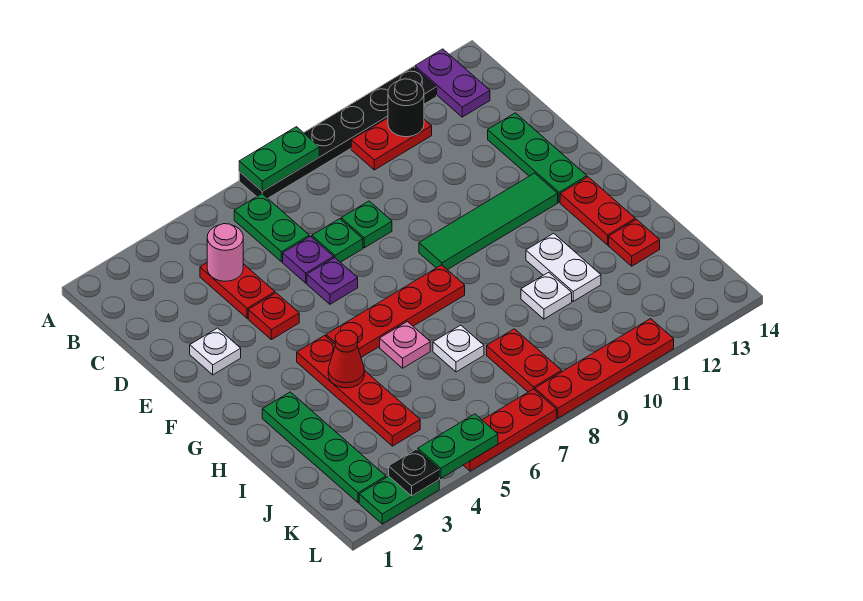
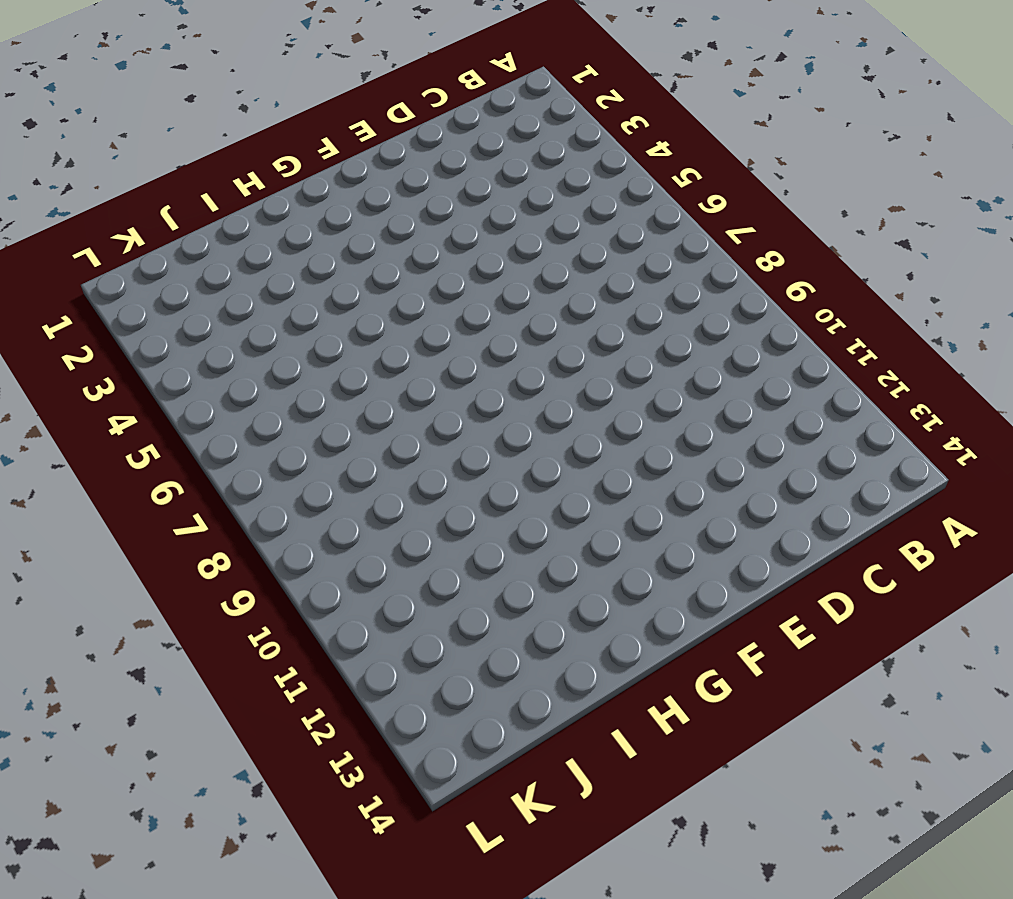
none -> black plate A7:A12 level 1
none -> purple plate A13:B13 level 1
none -> green plate B6:C6 level 1
none -> red plate B10:B11 level 1

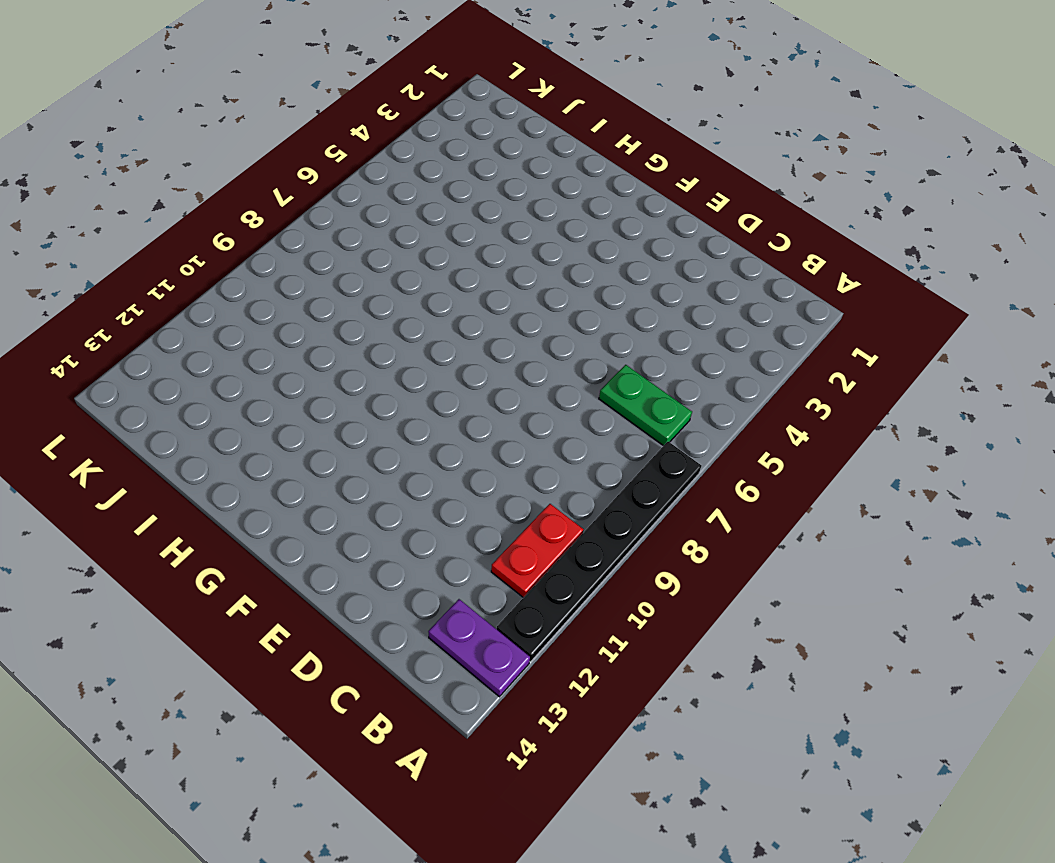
none -> red plate C4:D4 level 1
none -> purple plate D6 level 1
none -> green plate D7 level 1
none -> green plate D8 level 1

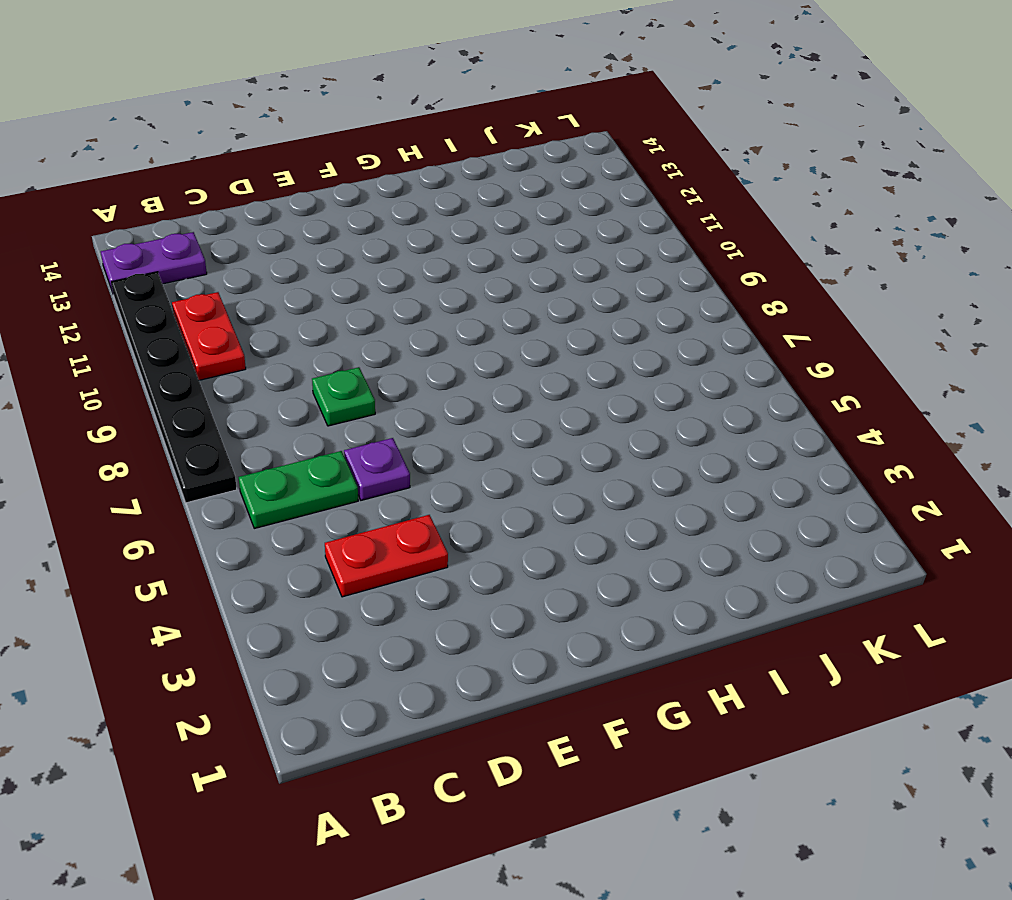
none -> green plate D7 level 1
none -> green plate D13:F13 level 1
none -> white plate E2 level 1
none -> red plate E4 level 1

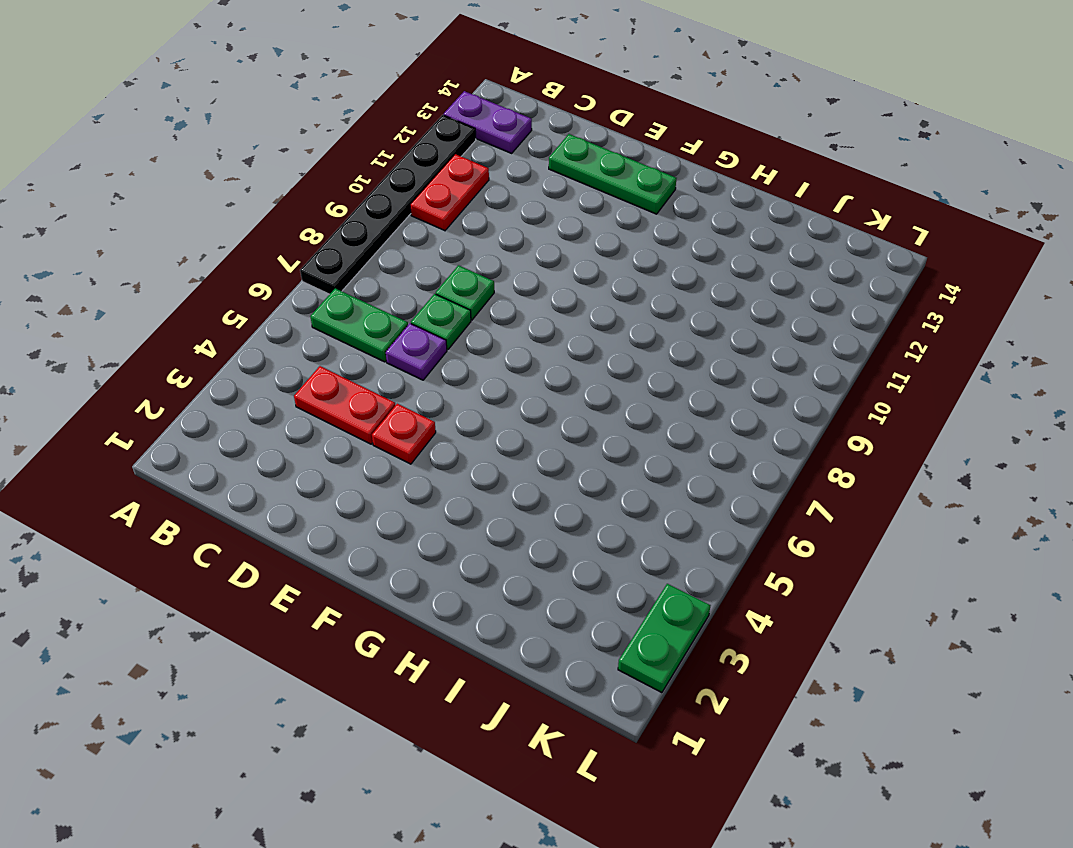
none -> white plate E2 level 1
none -> purple plate E6 level 1
none -> green tile F9:F12 level 1
none -> red plate G4:J4 level 1

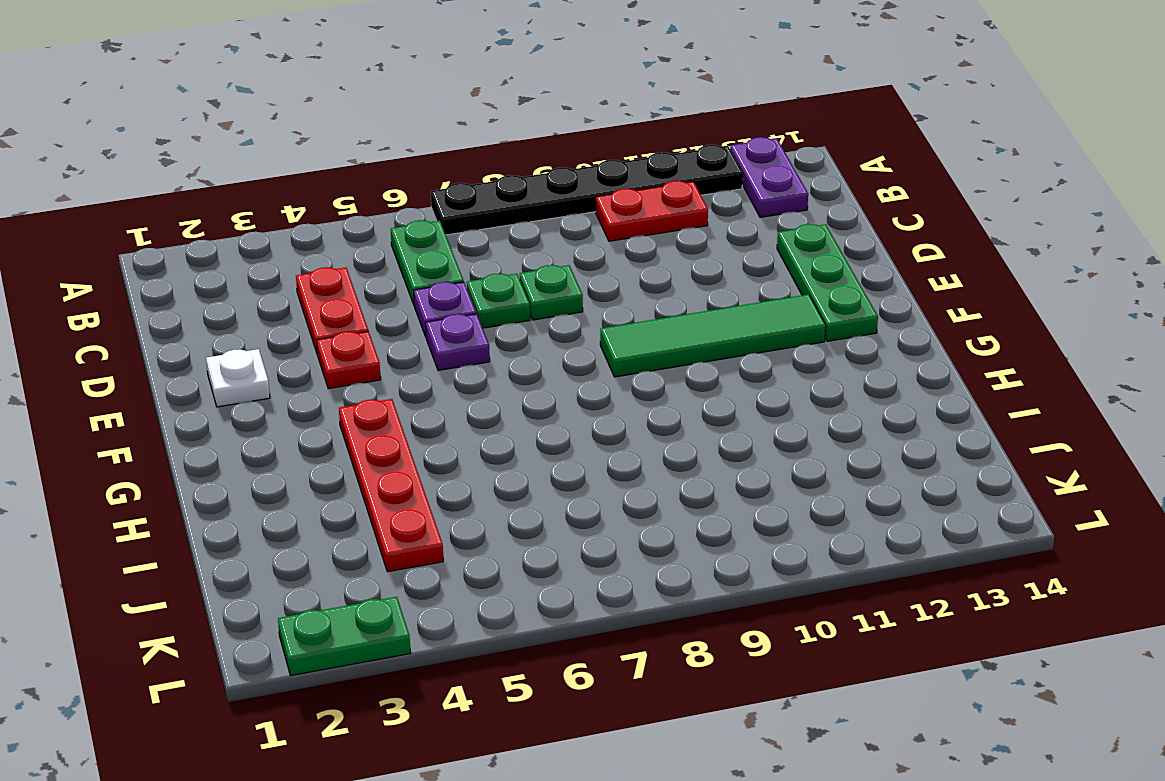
none -> red plate G5:G8 level 1
none -> red plate G13:H13 level 1
none -> green plate H2:K2 level 1
none -> pink plate H6 level 1

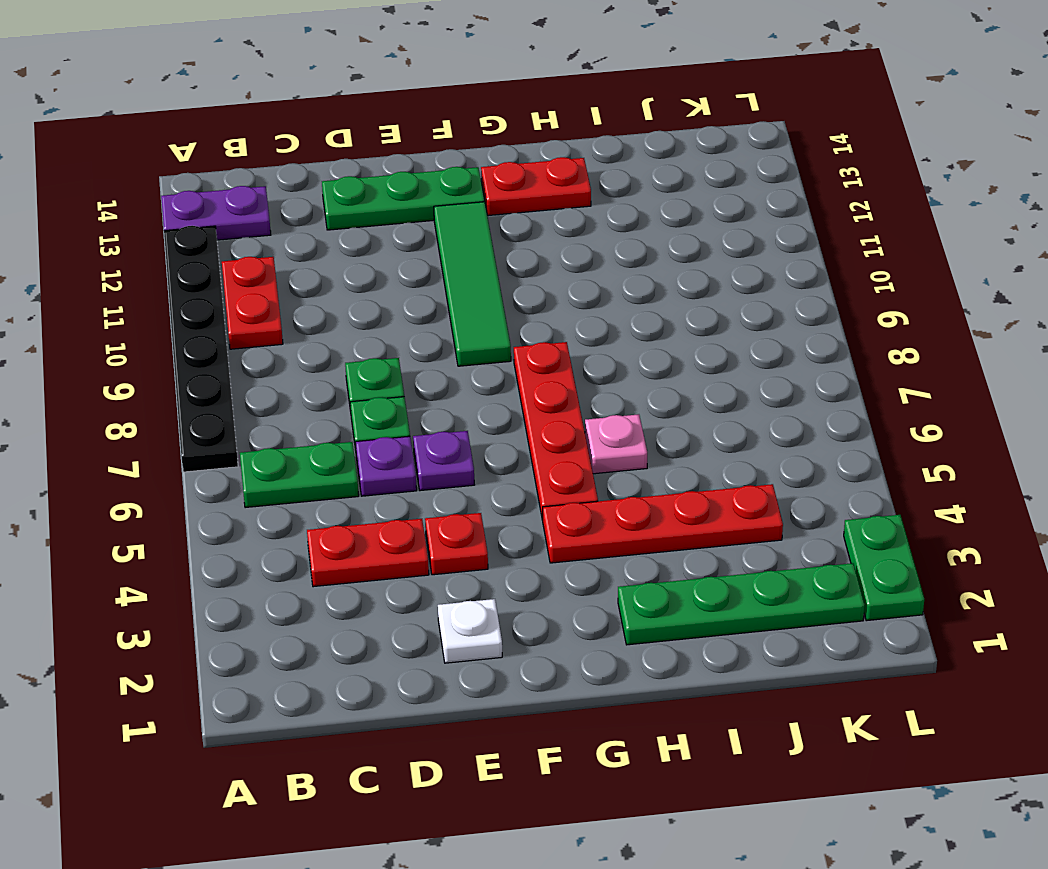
none -> white plate H11:I11 level 1
none -> white plate I7 level 1
none -> white plate I10 level 1
none -> red plate I13 level 1

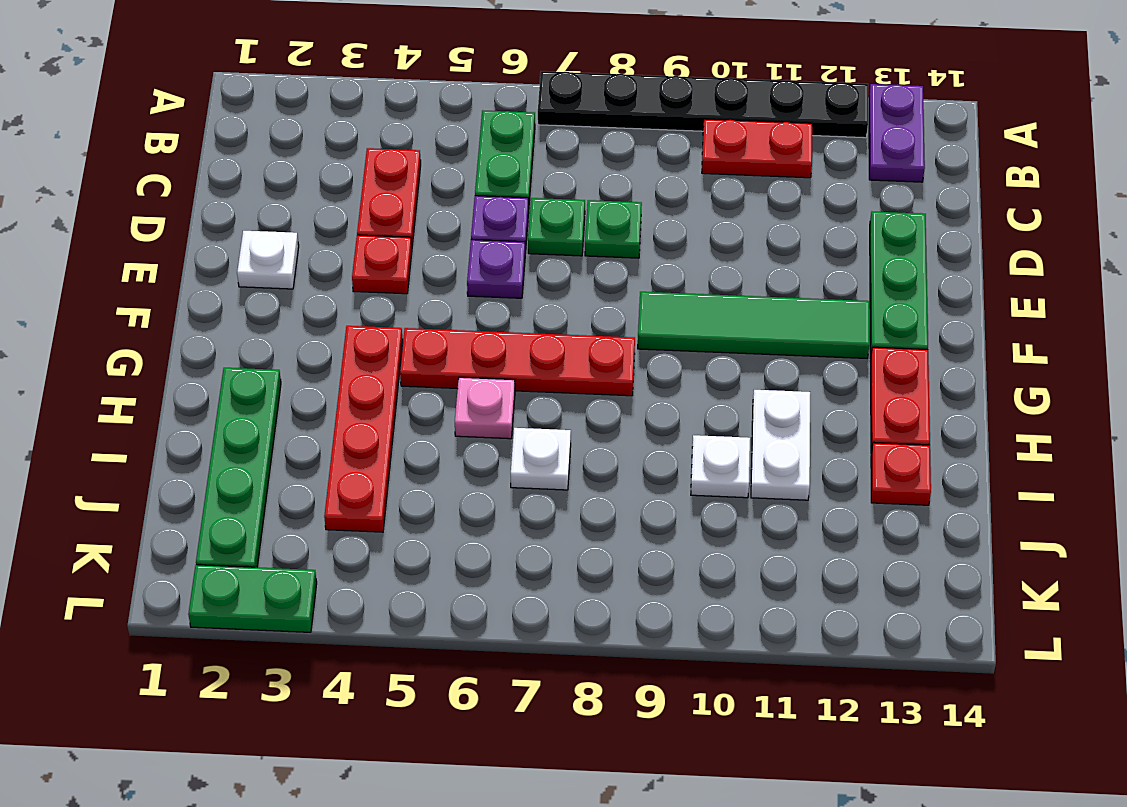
none -> red plate J8:K8 level 1
none -> red plate L5:L7 level 1
none -> red plate L8:L11 level 1
none -> green plate A7:A8 level 2

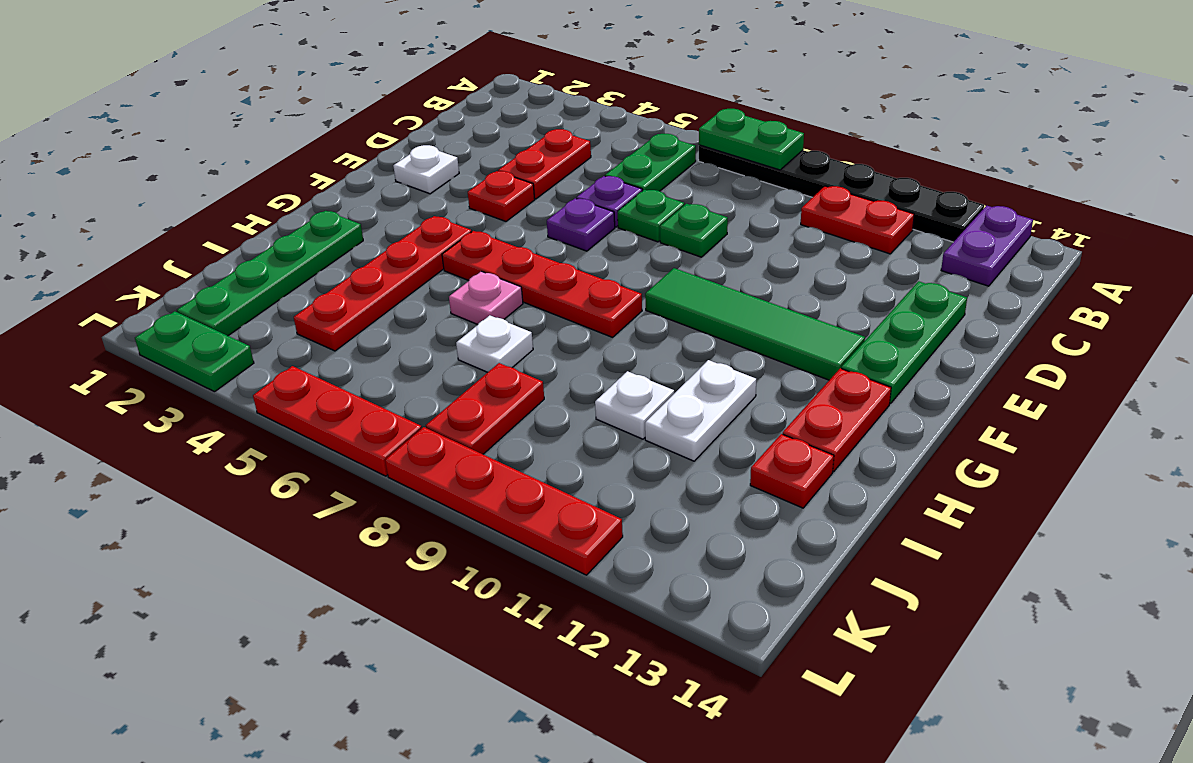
none -> black round brick B11 level 2
none -> pink round brick C4 level 2
none -> red cone H4 level 2
none -> black plate L3 level 2

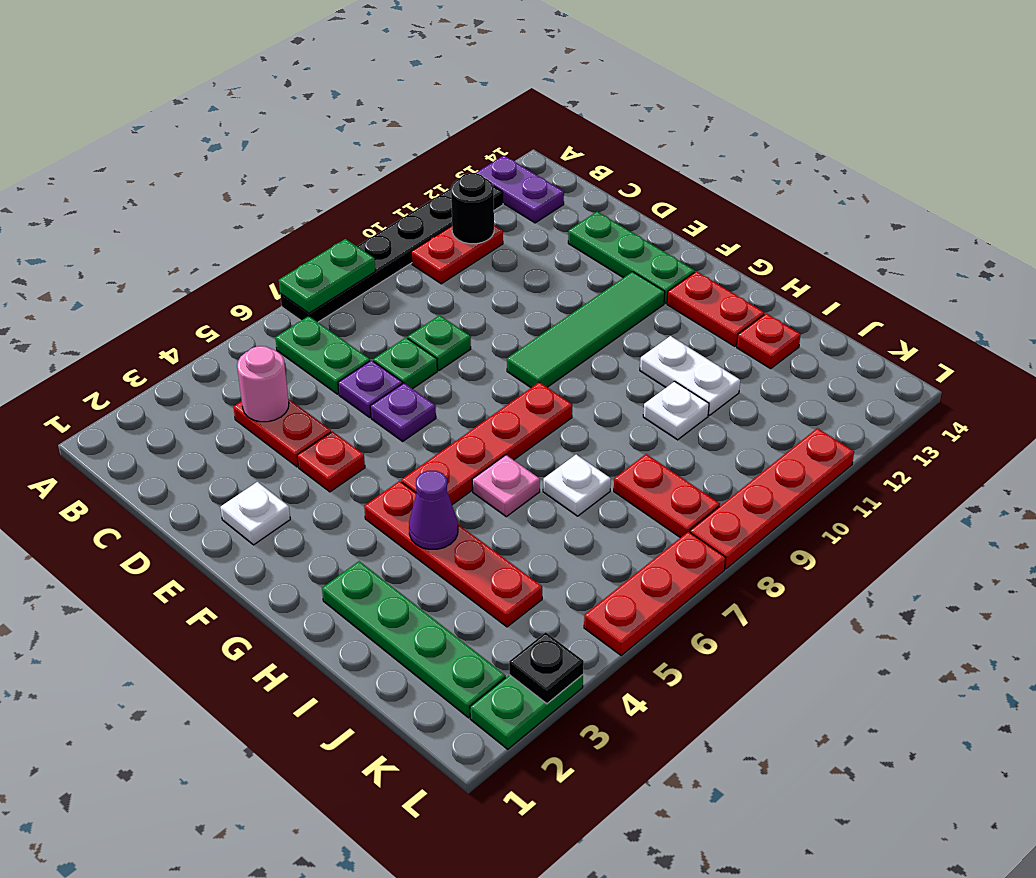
purple cone H4 level 2 -> red cone H4 level 2
none -> green plate L4:L5 level 2

